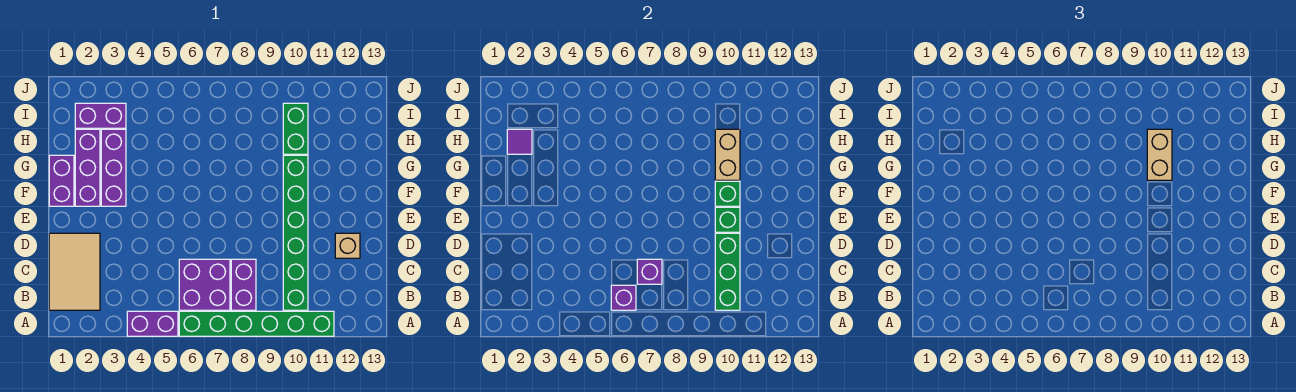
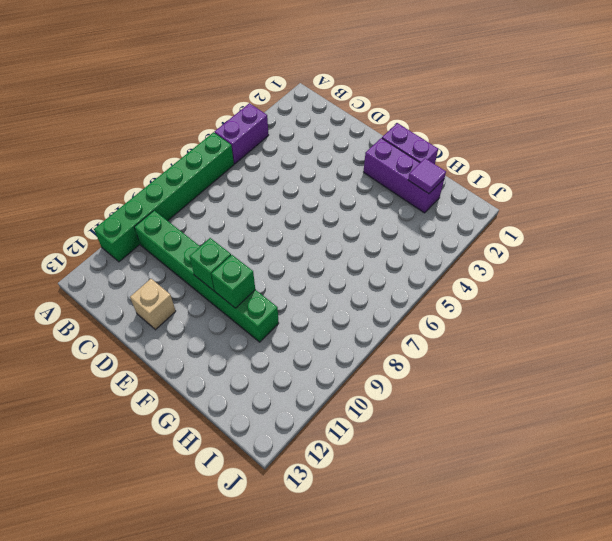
none -> tan tile B1:D2 level 1
none -> purple brick B6:C7 level 1
none -> purple brick B8:C8 level 1

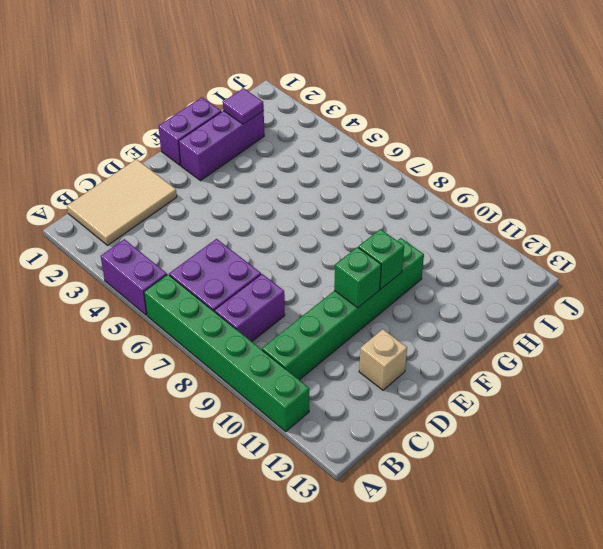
none -> purple brick F3:H3 level 1
none -> green brick H10:I10 level 1
none -> purple brick I2:I3 level 1

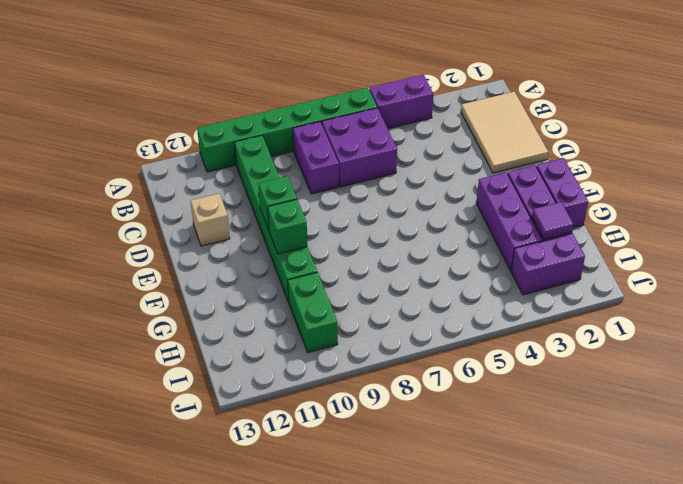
none -> purple brick B6 level 2
none -> green brick B10:D10 level 2
none -> purple brick C7 level 2

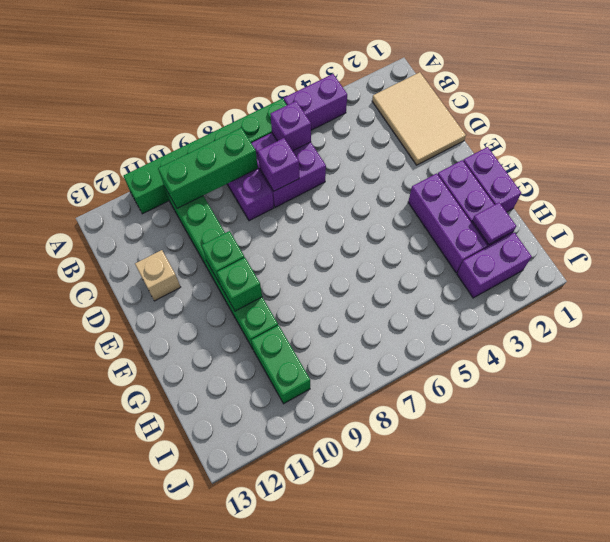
green brick B8:B10 level 2 -> green brick B10:D10 level 2
none -> tan brick G10:H10 level 2
none -> tan brick G10:H10 level 3

